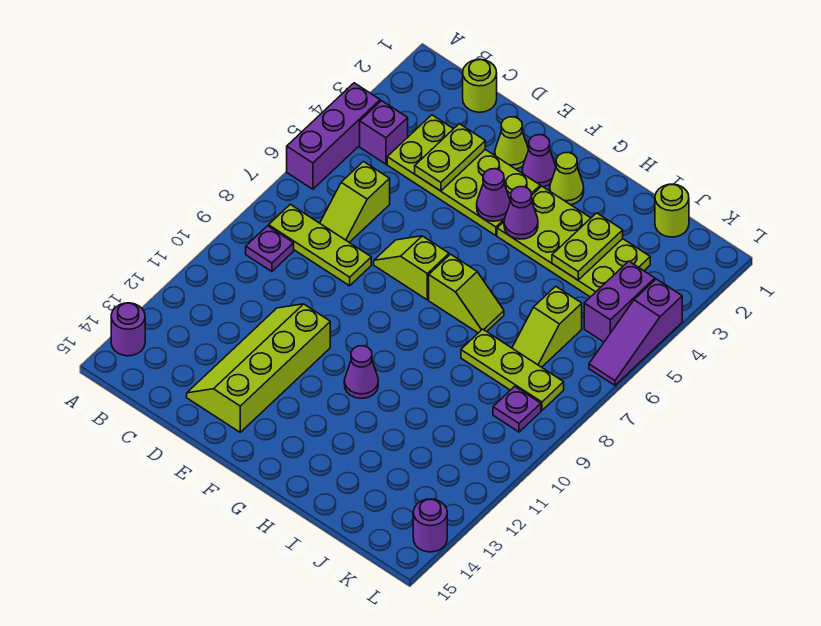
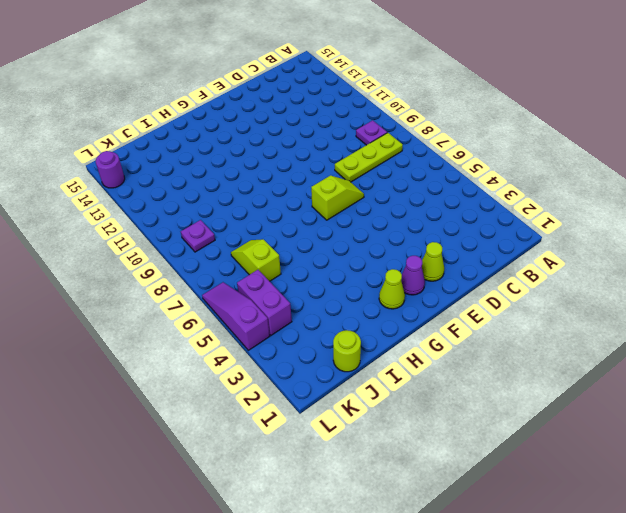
none -> purple brick A4:A6 level 1
none -> purple round brick A14 level 1
none -> purple brick B4 level 1

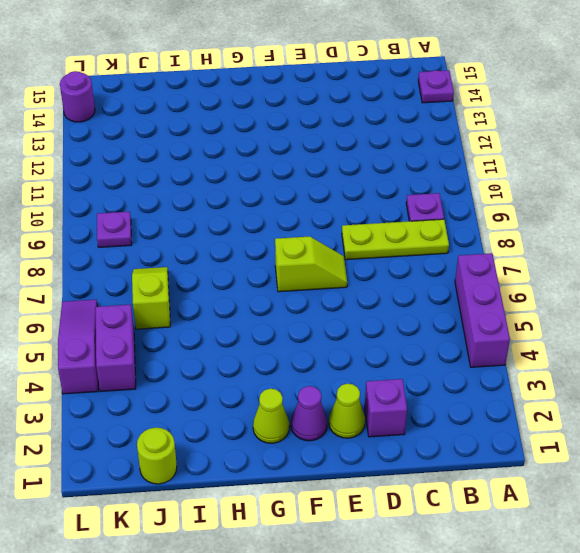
purple plate A14 level 1 -> purple round brick A14 level 1
purple brick D2 level 1 -> purple brick B4 level 1
none -> lime round brick C1 level 1
none -> lime plate C3:F4 level 1
none -> lime slope C6:C7 level 1 top 6

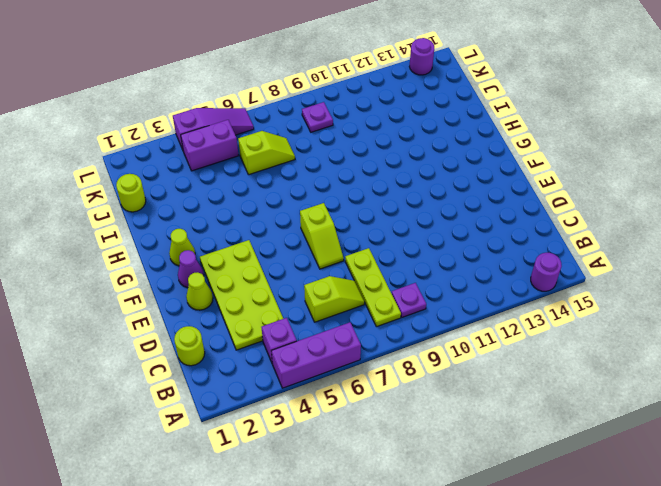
none -> lime slope D11:E14 level 1 top E
none -> lime plate G3:J4 level 1
none -> lime slope G7:H7 level 1 top G

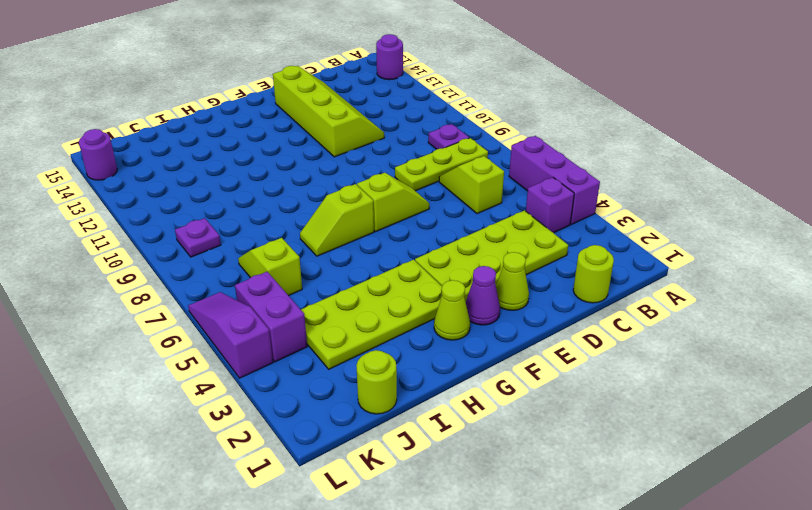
none -> purple cone G11 level 1
none -> lime plate I8:K8 level 1
none -> lime plate D3:D4 level 2

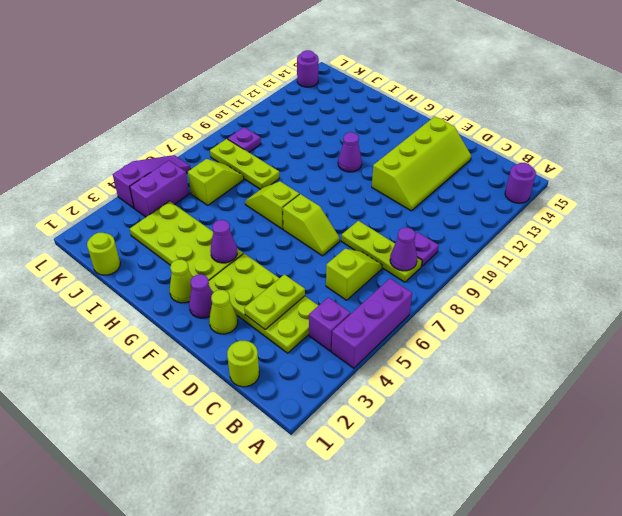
purple cone B8 level 2 -> purple cone F4 level 2
none -> lime plate I3:I4 level 2

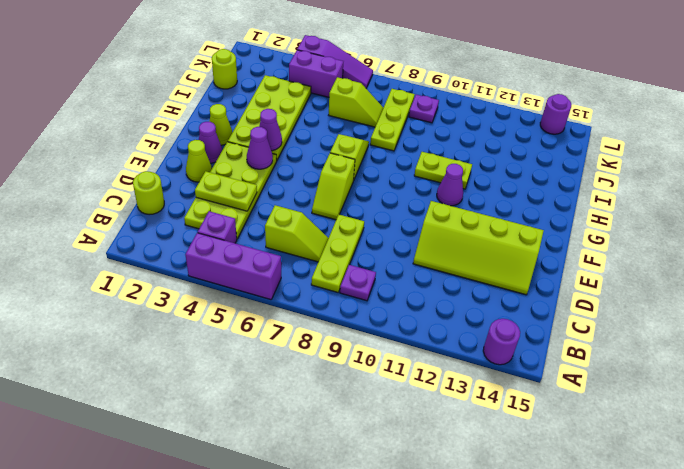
lime plate H10:H11 level 1 -> lime plate I3:I4 level 2

